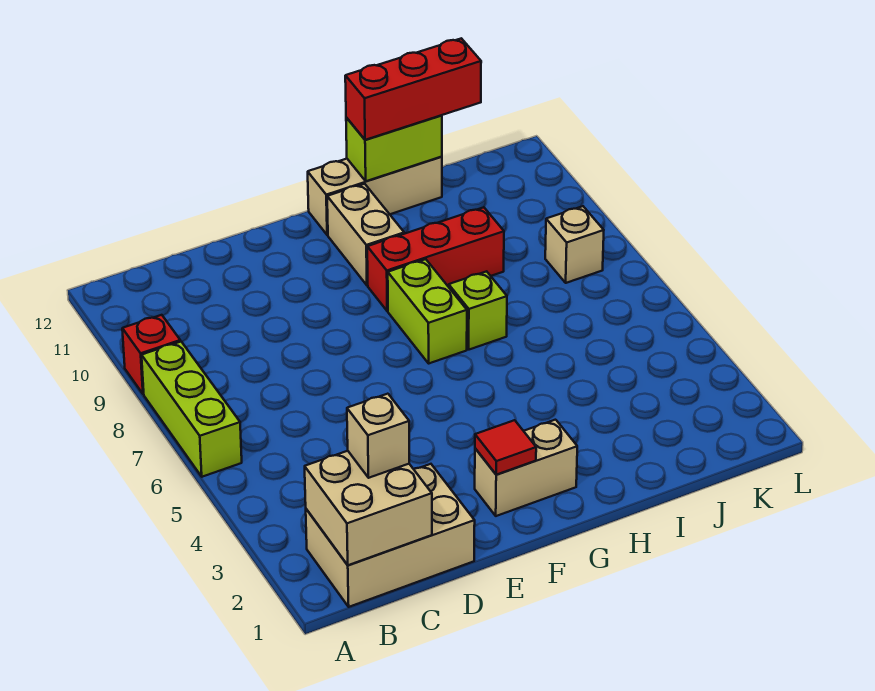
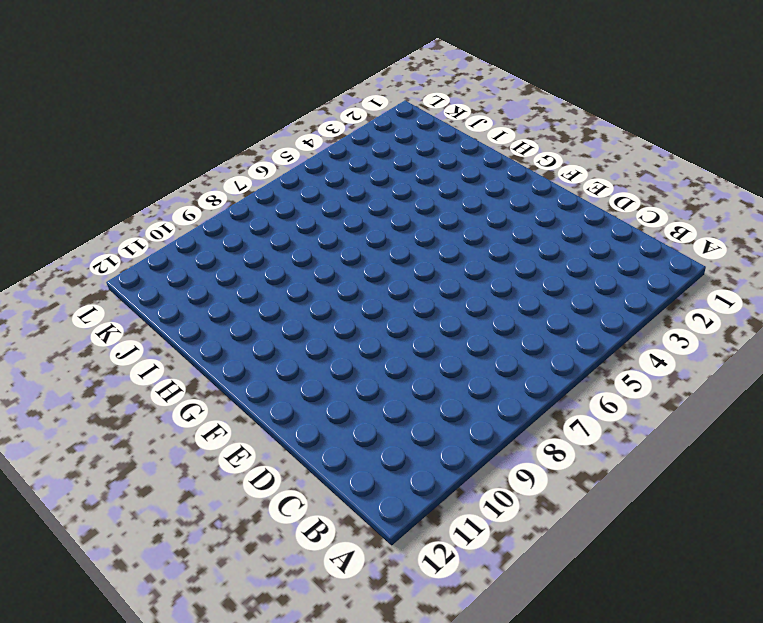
none -> lime brick A6:A8 level 1
none -> red brick A9 level 1
none -> tan brick B1:D2 level 1

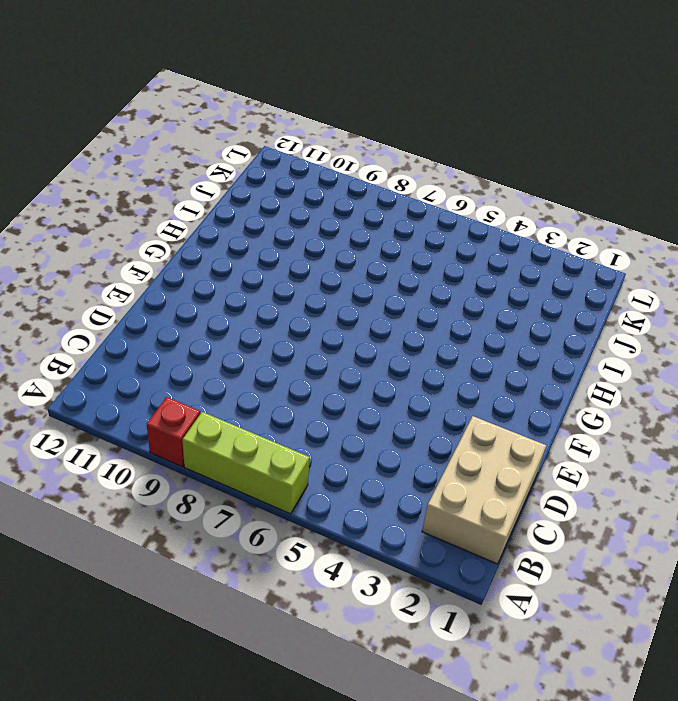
none -> tan brick F2:G2 level 1
none -> lime brick G7:G8 level 1
none -> red brick G9:I9 level 1

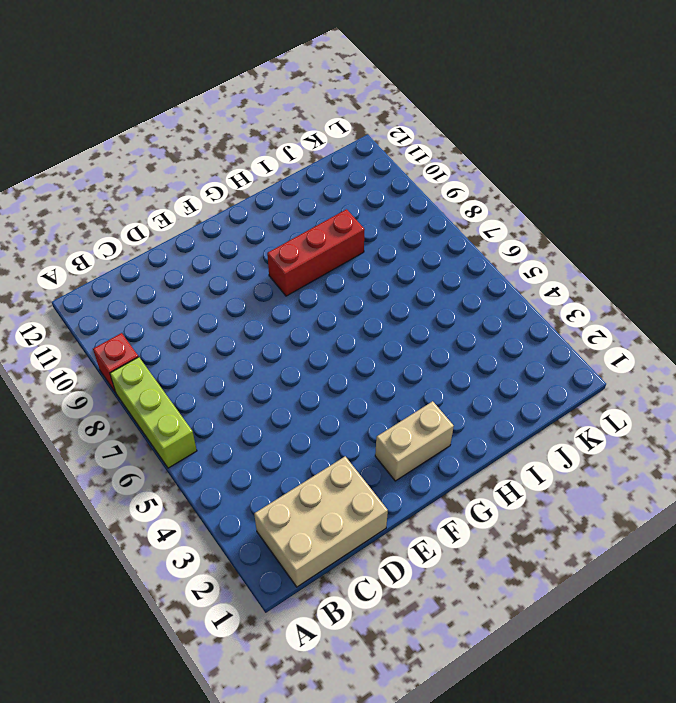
none -> lime brick G7:G8 level 1
none -> tan brick G10:G11 level 1
none -> tan brick G12:I12 level 1

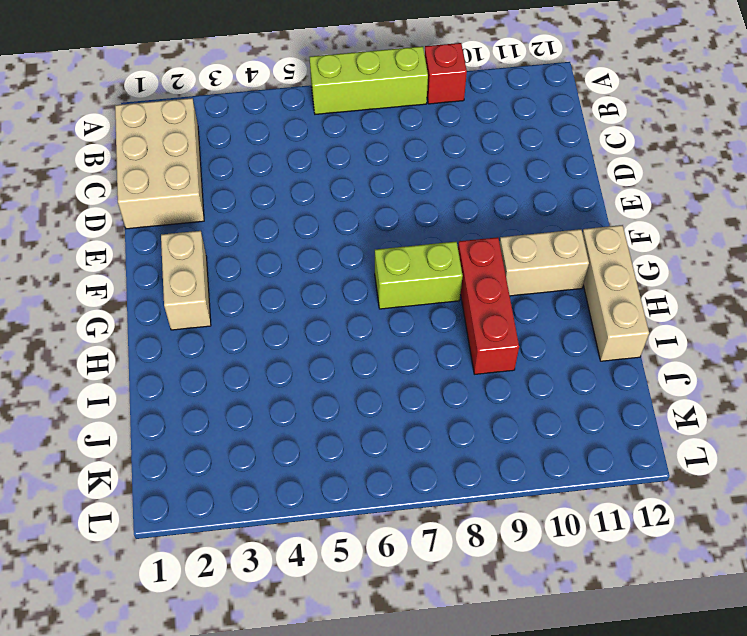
none -> lime brick H7 level 1
none -> tan brick K8 level 1
none -> tan brick B1:C2 level 2

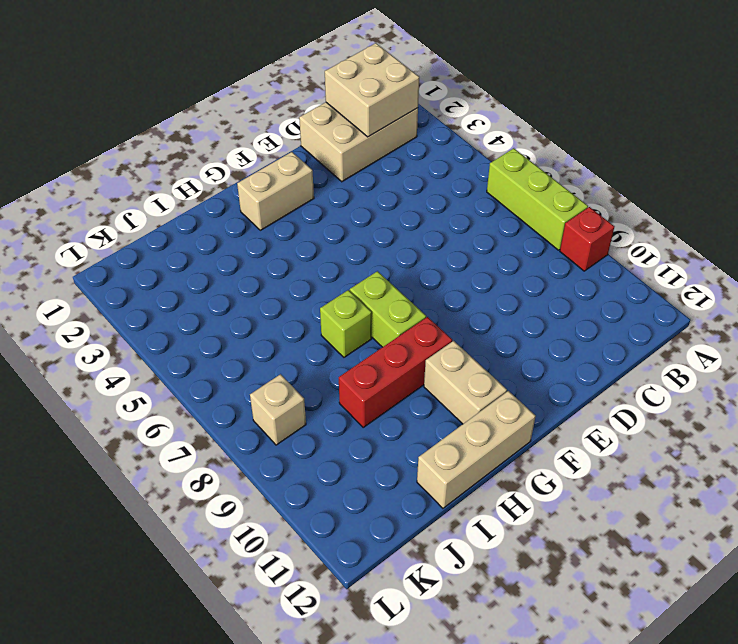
none -> red tile F2 level 2
none -> lime brick H12:I12 level 2
none -> tan brick C2 level 3

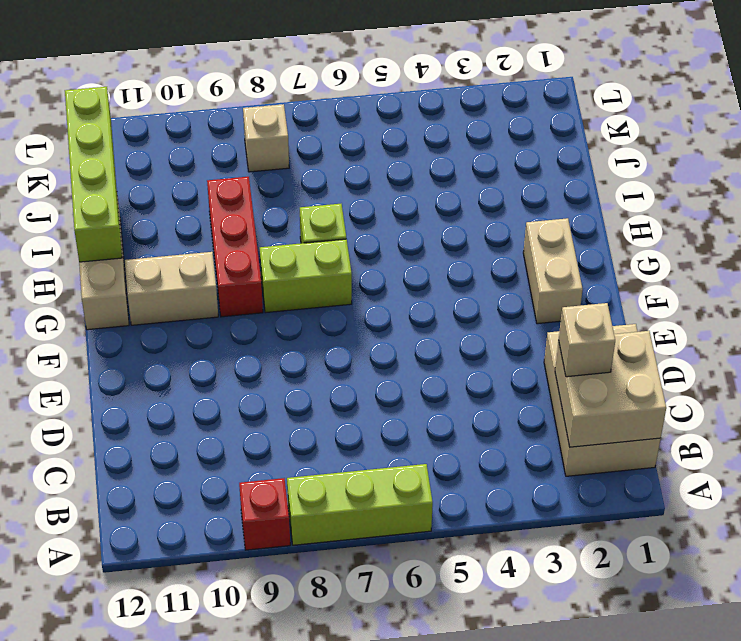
lime brick H12:K12 level 2 -> lime brick H12:I12 level 2
none -> red tile F2 level 2
none -> red brick H12:J12 level 3

